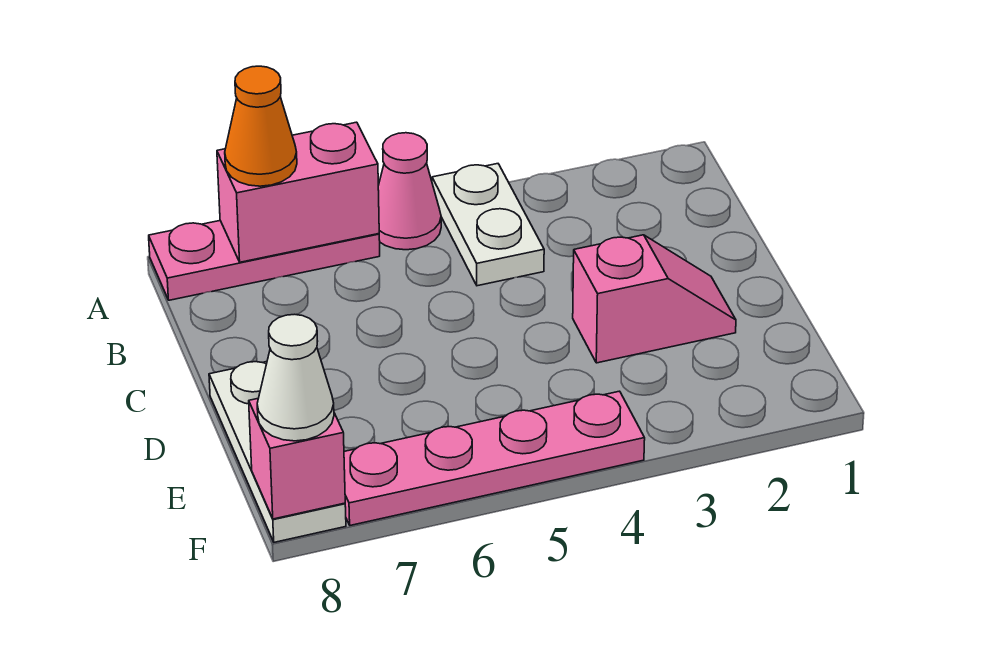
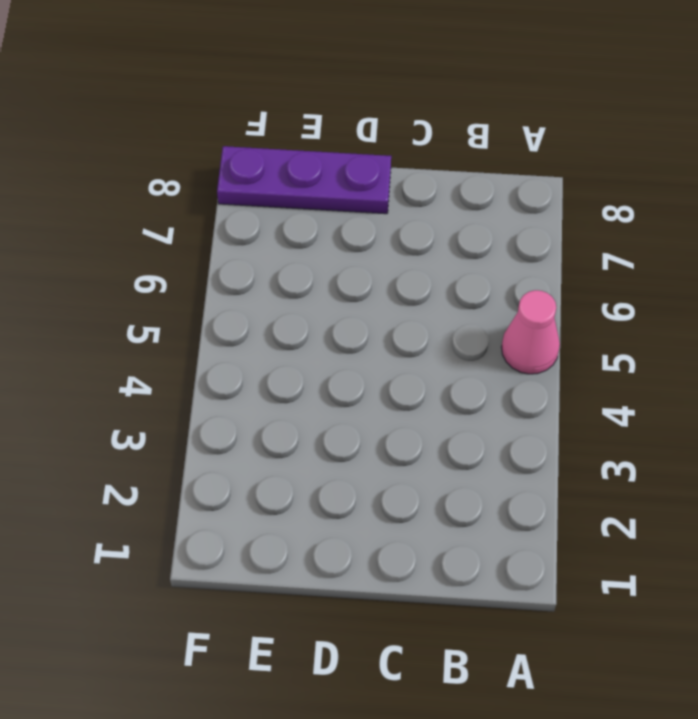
purple plate D8:F8 level 1 -> white plate D8:F8 level 1
none -> white plate A4:B4 level 1
none -> pink plate A6:A8 level 1

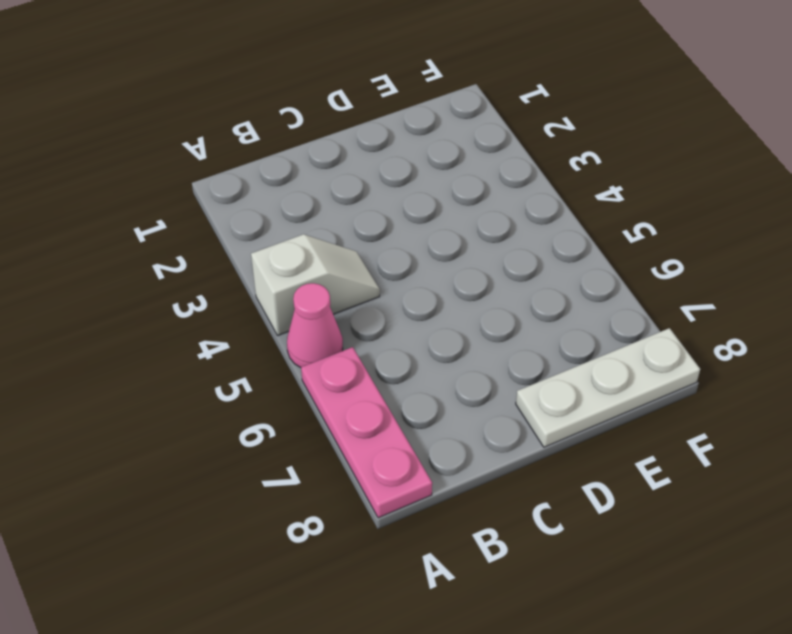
white slope A4:B4 level 1 top A -> white plate A4:B4 level 1
none -> pink slope D2:D3 level 1 top 3
none -> pink plate F4:F7 level 1

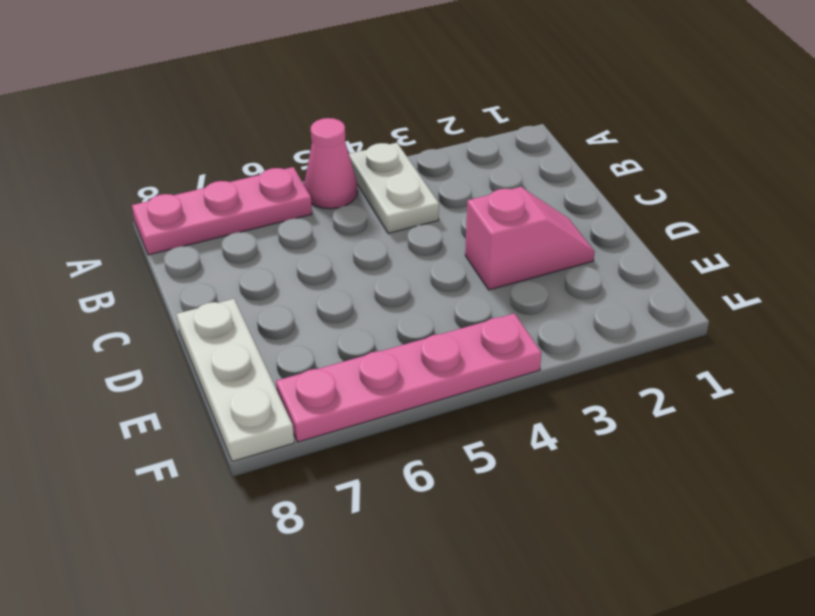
none -> pink brick A6:A7 level 2
none -> pink brick F8 level 2

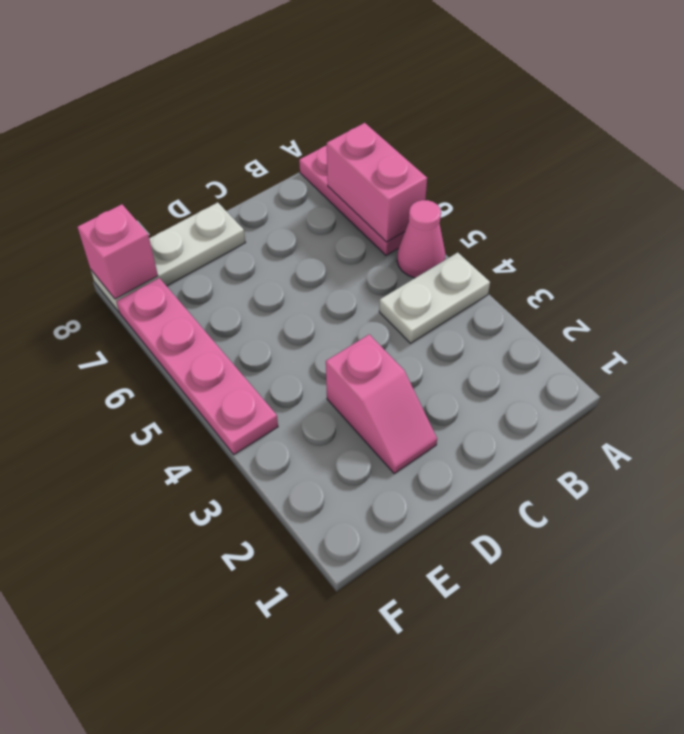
none -> orange cone A7 level 3
none -> white cone F8 level 3

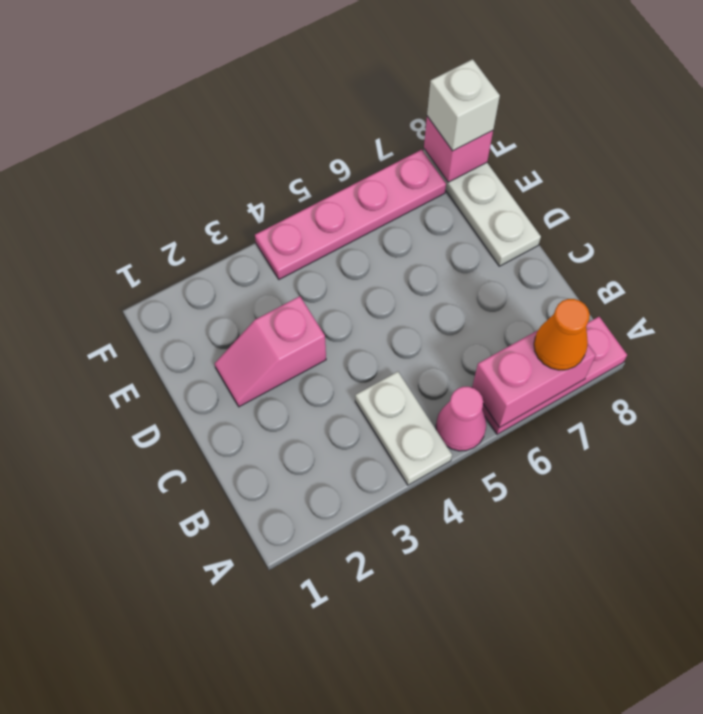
white brick F8 level 3 -> white cone F8 level 3

